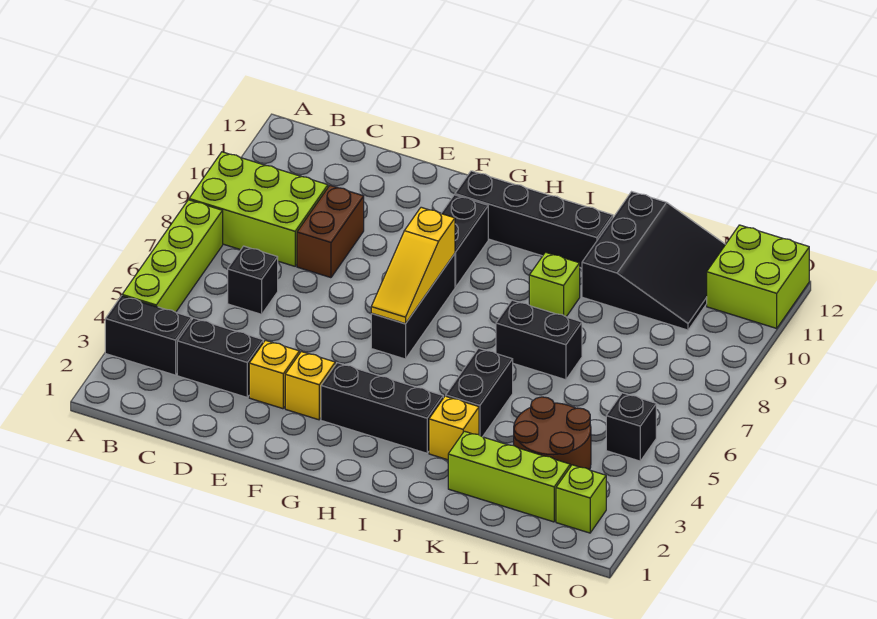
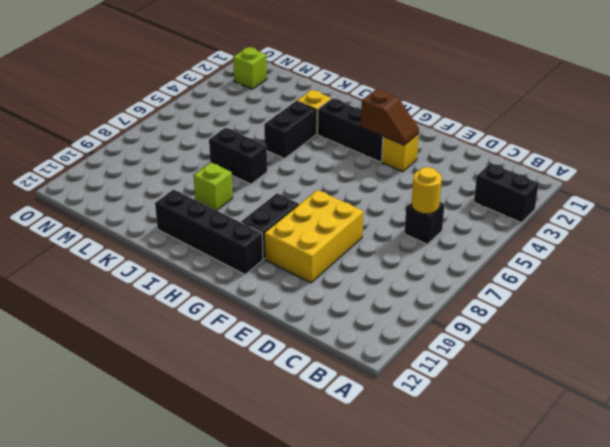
yellow round brick C6 level 2 -> none
yellow brick E8:F10 level 1 -> none
brown slope F3:G3 level 2 top G -> none
none -> lime brick A4:A7 level 1
none -> lime brick A8:C9 level 1
none -> black brick C3:D3 level 1

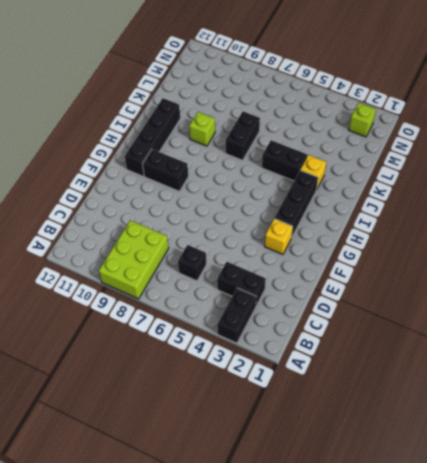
black brick C3:C4 level 1 -> black brick C3:D3 level 1
none -> lime brick A4:A7 level 1
none -> brown brick D8:D9 level 1
none -> yellow brick E3 level 1

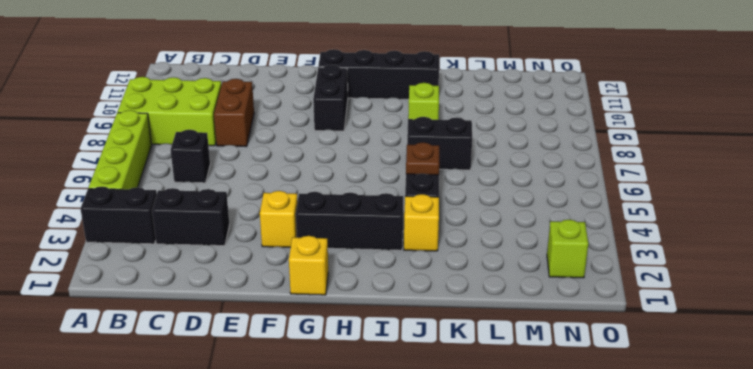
yellow brick G1 level 1 -> yellow brick E3 level 1
brown plate J5 level 2 -> none
none -> black brick G6:G8 level 1
none -> lime brick K2:M2 level 1
none -> black slope K10:M12 level 1 top K

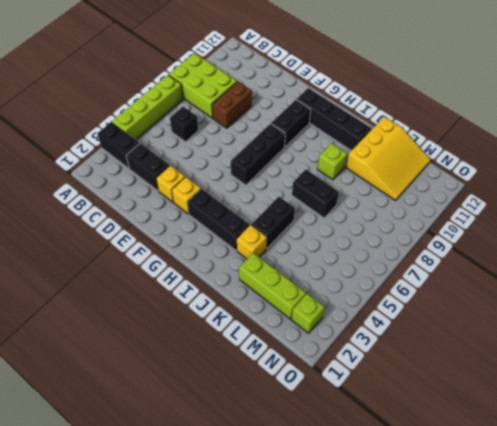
yellow slope K10:M12 level 1 top K -> black slope K10:M12 level 1 top K
none -> brown round brick L3:M4 level 1
none -> black brick N5 level 1
none -> lime brick N11:O12 level 1

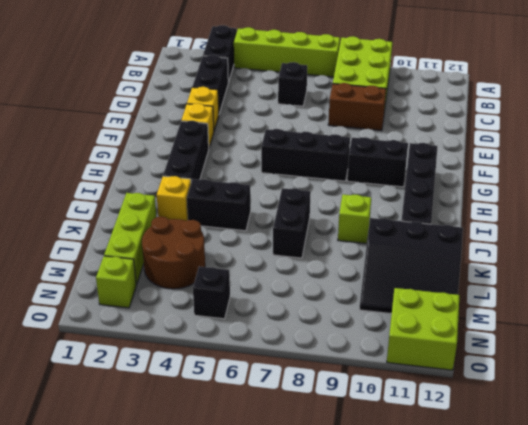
none -> yellow slope G6:G8 level 2 top 8

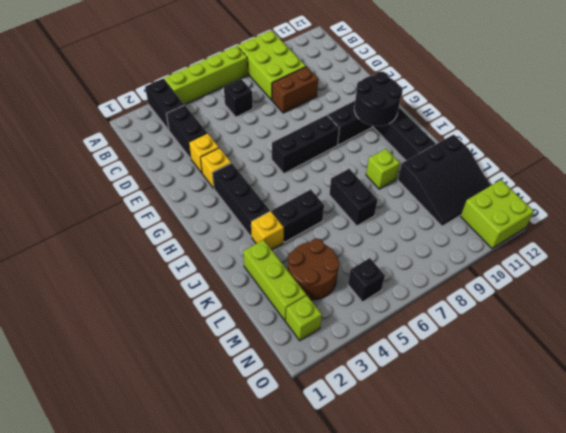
black round brick G10:H11 level 2 -> none
none -> yellow slope G6:G8 level 2 top 8

